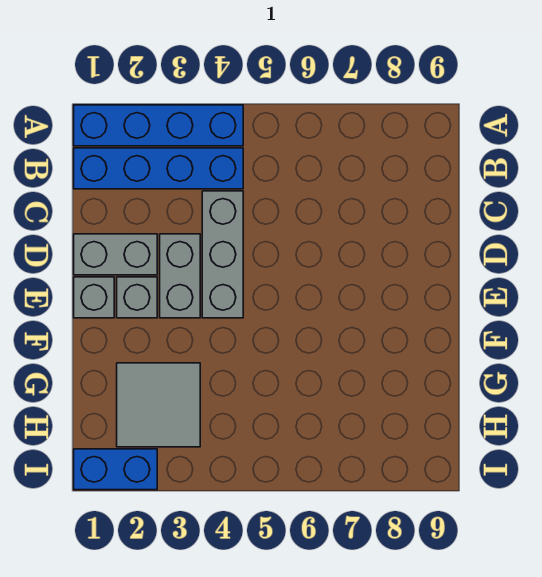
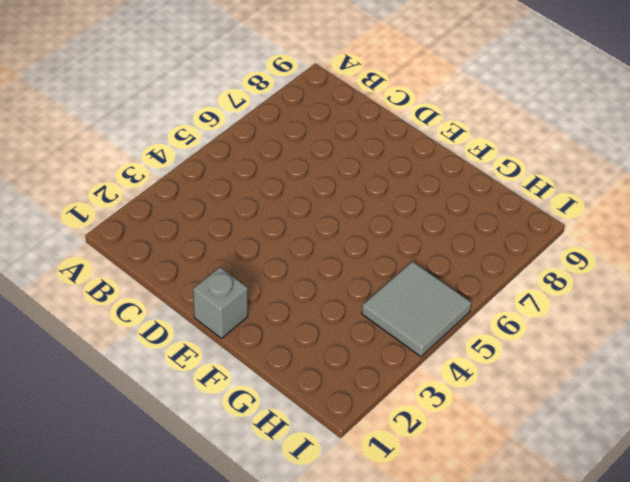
grey tile H4:I5 level 1 -> grey tile G2:H3 level 1
none -> blue brick A1:A4 level 1
none -> blue brick B1:B4 level 1

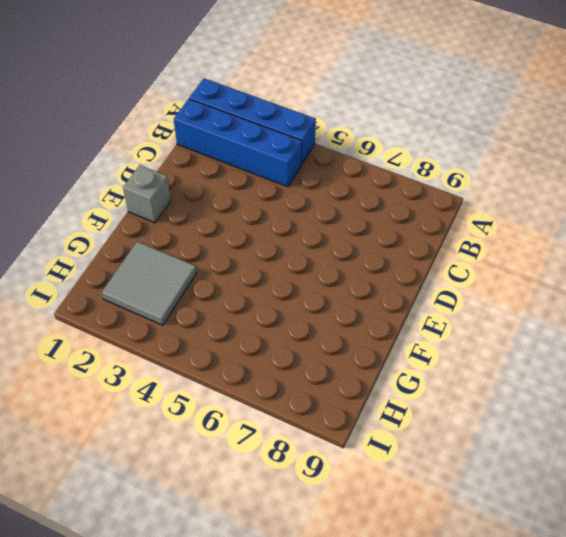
none -> grey brick C4:E4 level 1
none -> grey brick D1:D2 level 1

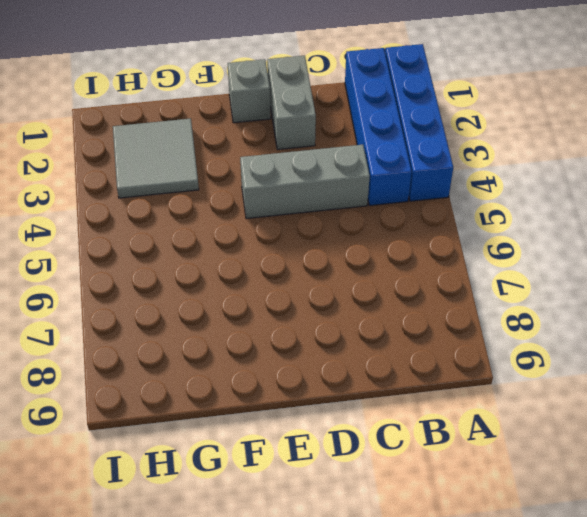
none -> grey brick D3:E3 level 1
none -> grey brick E2 level 1

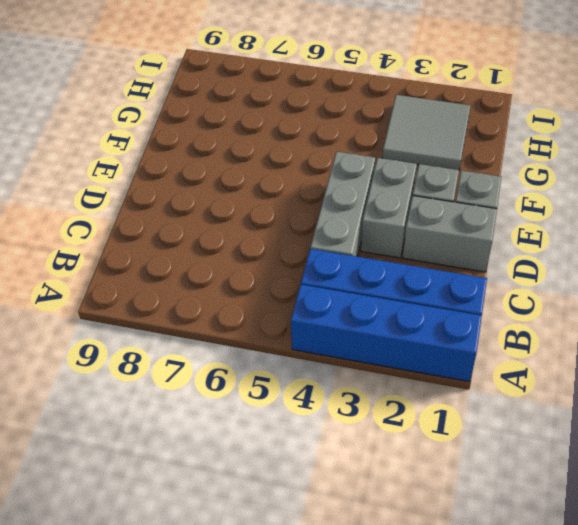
none -> blue brick I1:I2 level 1

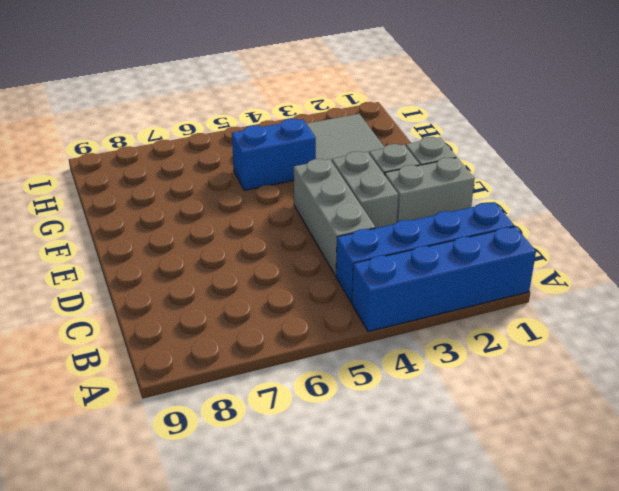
blue brick G4:G5 level 1 -> blue brick I1:I2 level 1

